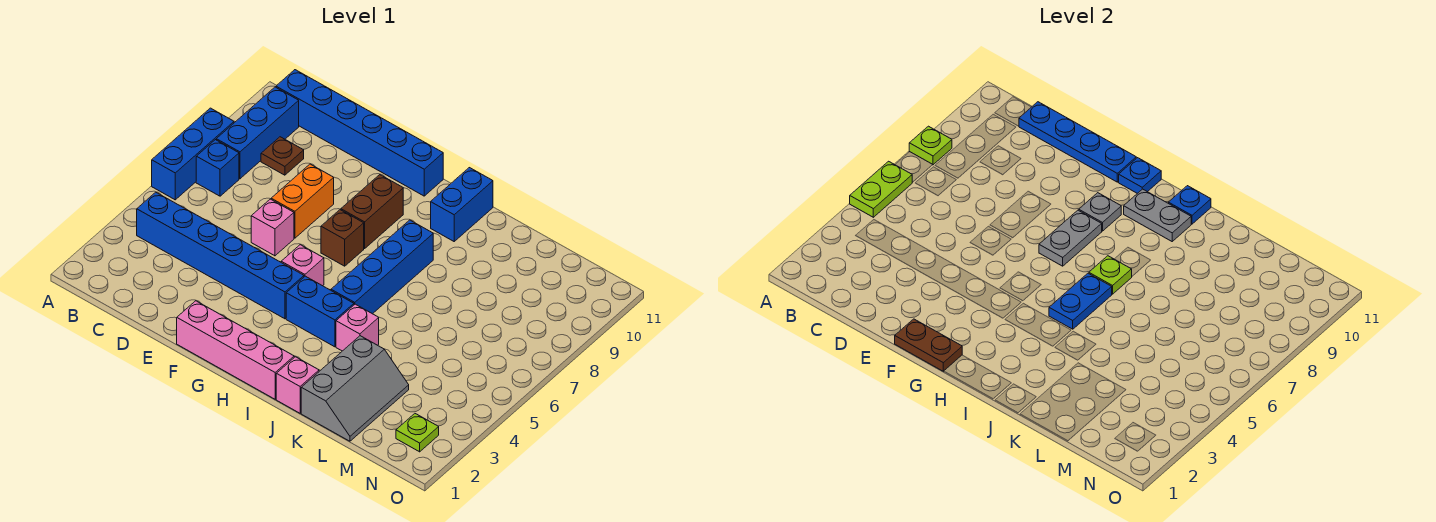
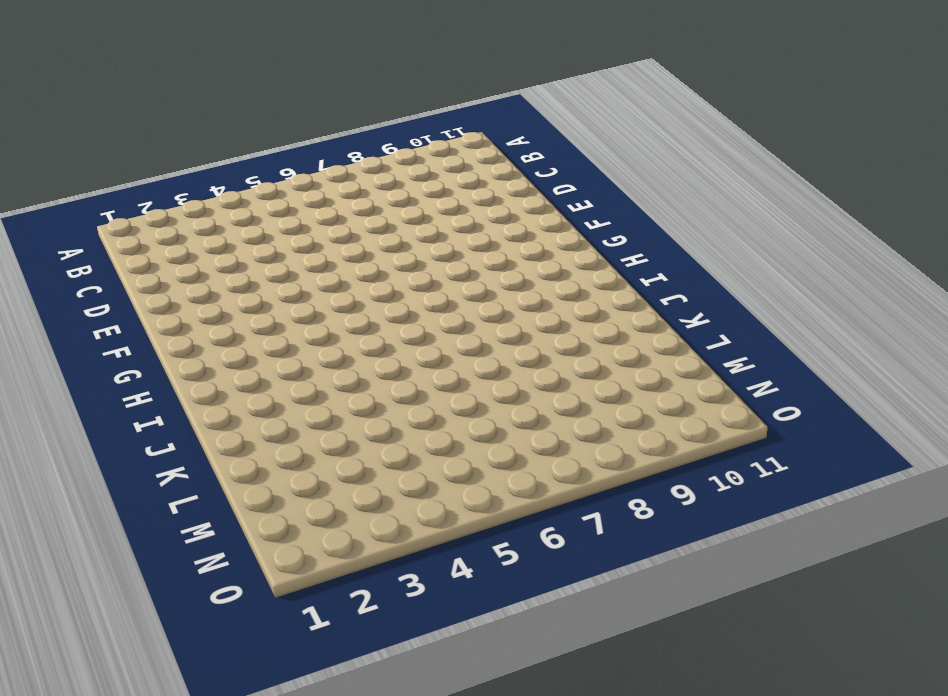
none -> blue brick A6:A8 level 1
none -> blue brick B4:G4 level 1
none -> blue brick B7 level 1
none -> blue brick B8:B10 level 1

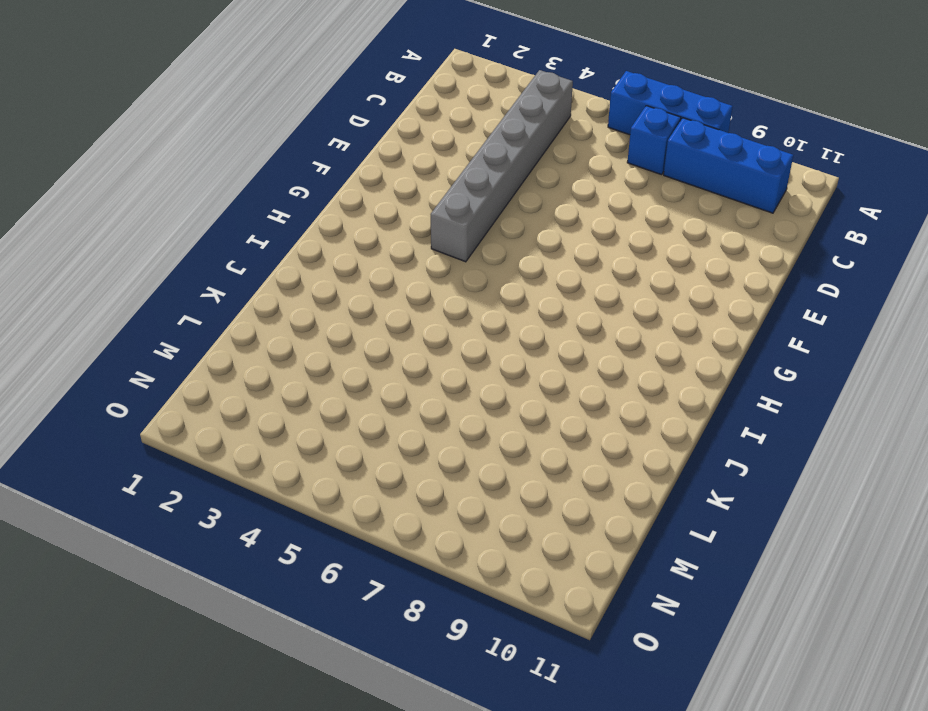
grey brick B4:G4 level 1 -> blue brick B4:G4 level 1
none -> blue brick B11:G11 level 1
none -> brown plate C9 level 1
none -> pink brick E6 level 1
none -> orange brick E7:E8 level 1

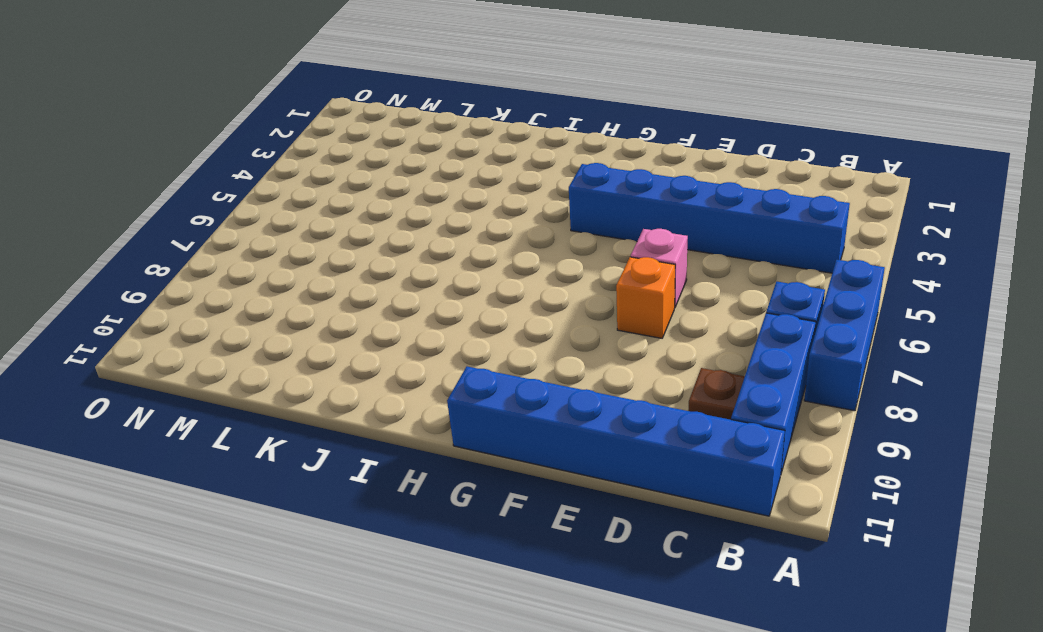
orange brick E7 level 1 -> orange brick E7:E8 level 1
none -> pink brick F1:I1 level 1
none -> pink brick G5 level 1
none -> brown brick G7 level 1
none -> brown brick G8:G9 level 1

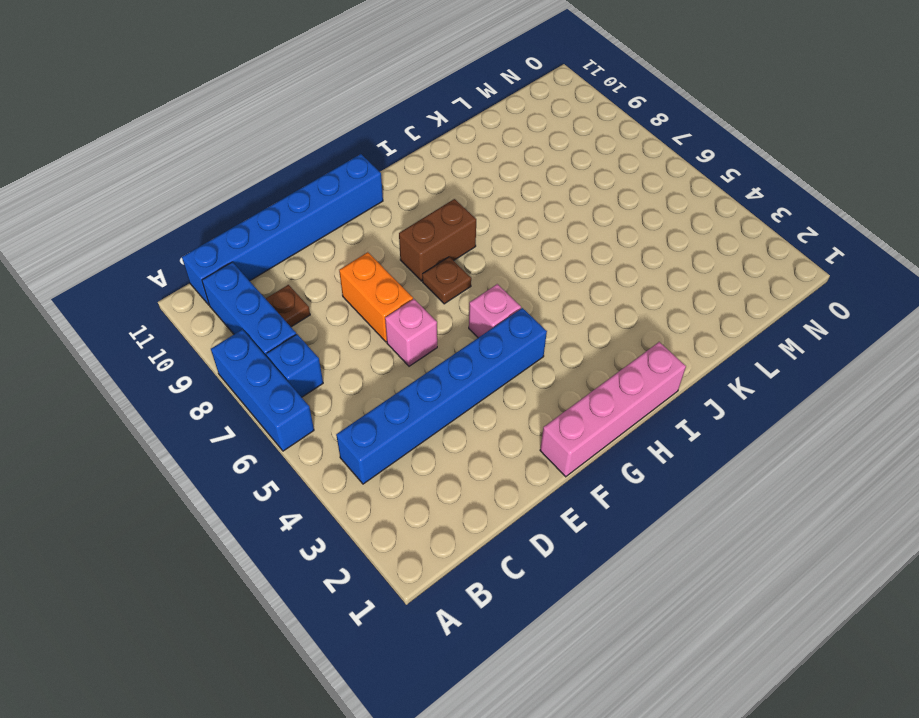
brown plate G7 level 1 -> brown brick G7 level 1
brown brick G8:H8 level 1 -> brown brick G8:G9 level 1
none -> blue brick H4:I4 level 1
none -> blue brick I5:I8 level 1
none -> blue brick I10:I11 level 1
none -> pink brick J1 level 1

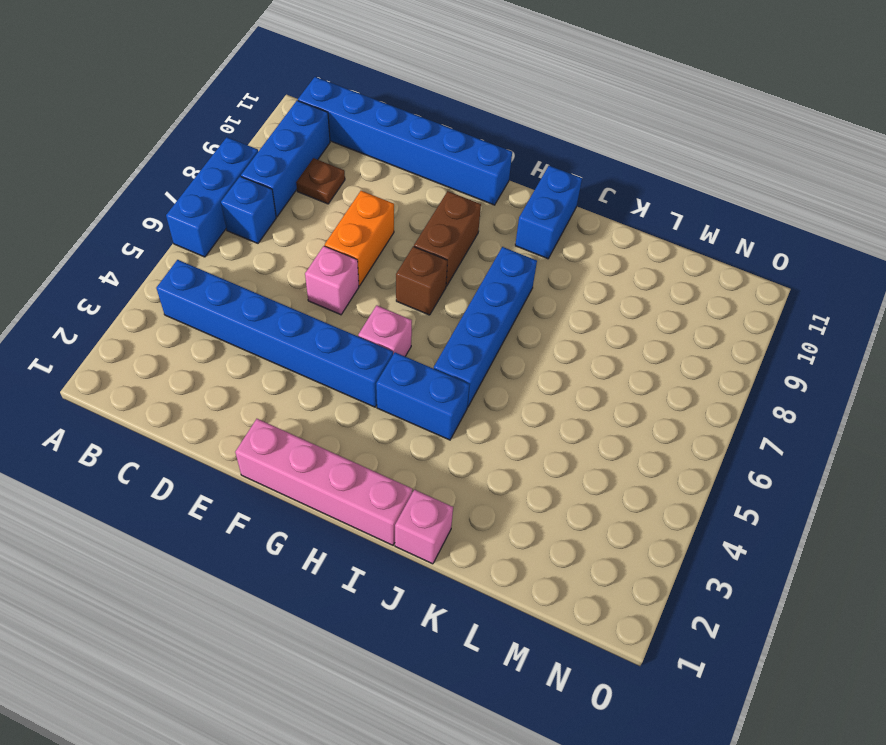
none -> pink brick J4 level 1
none -> grey slope K1:L3 level 1 top K
none -> lime plate N2 level 1
none -> lime plate A5:A6 level 2

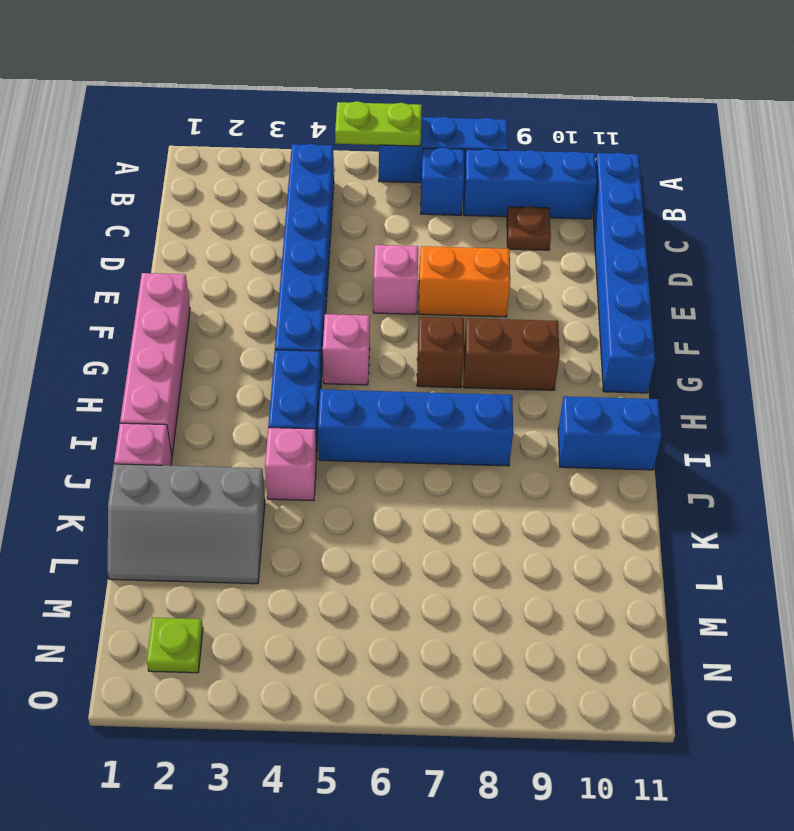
none -> lime plate A8 level 2
none -> blue plate C11:F11 level 2
none -> brown plate F1:G1 level 2
none -> grey plate G7:G8 level 2

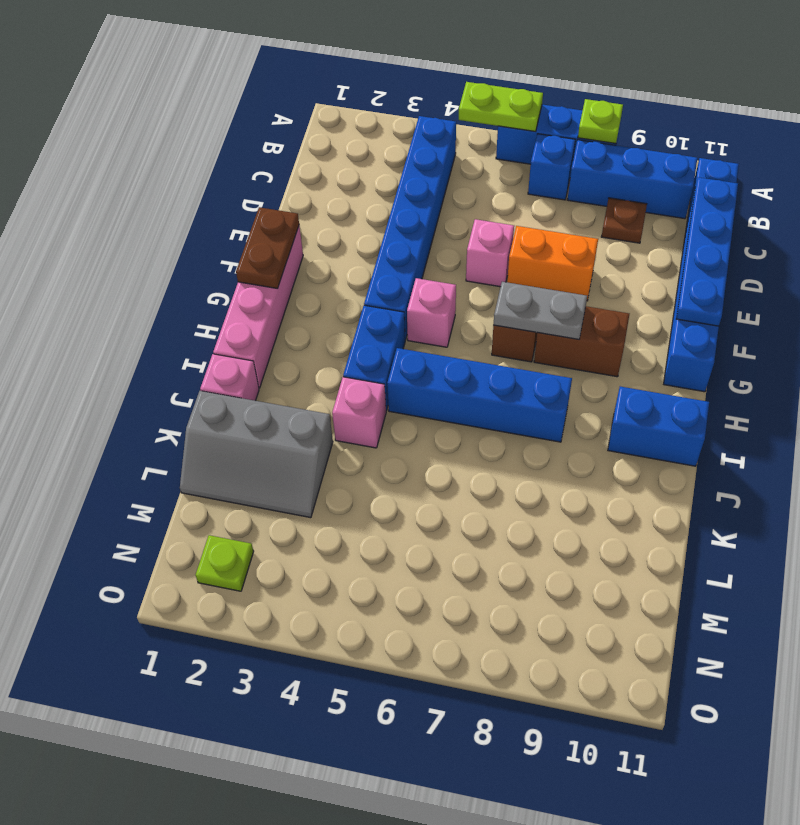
none -> grey plate G9 level 2
none -> blue plate G11 level 2
none -> grey plate H10:I10 level 2
none -> blue plate I5:I6 level 2

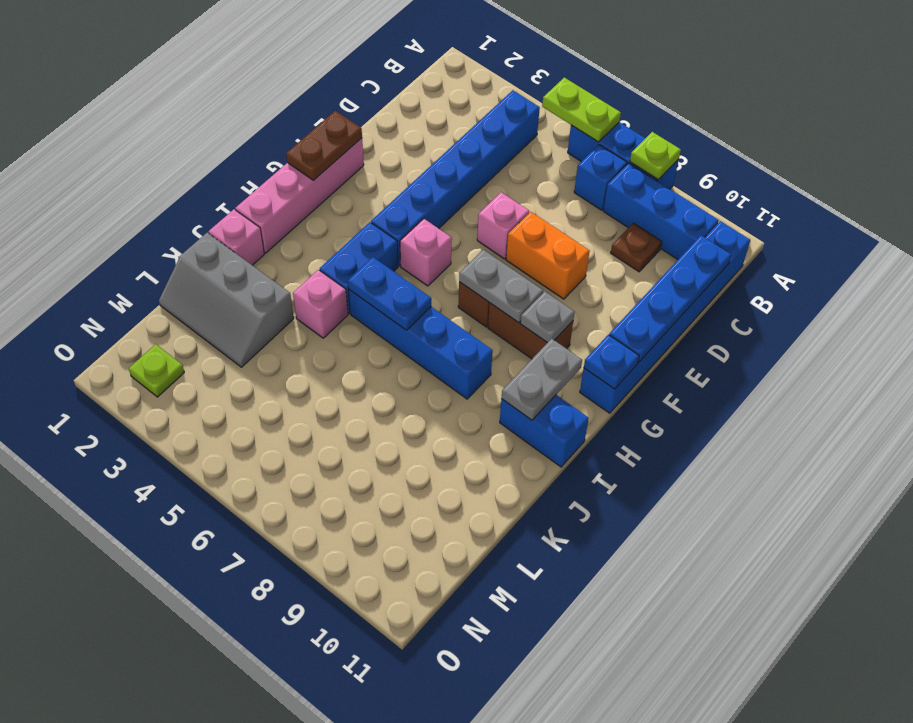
none -> lime plate I7 level 2
none -> blue plate I11 level 2

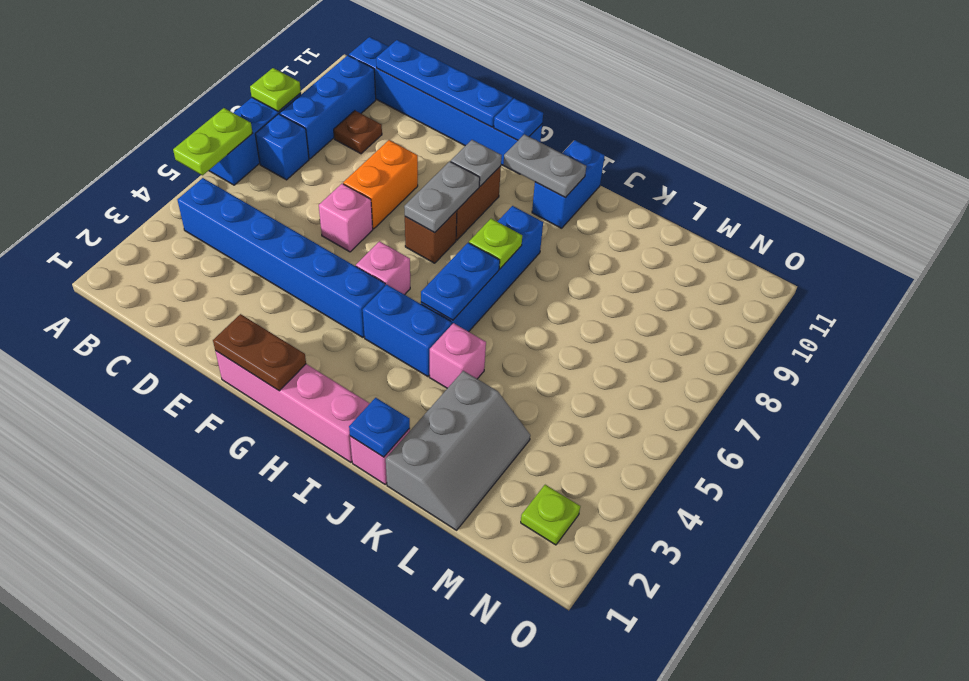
blue plate J1 level 2 -> blue plate I11 level 2

